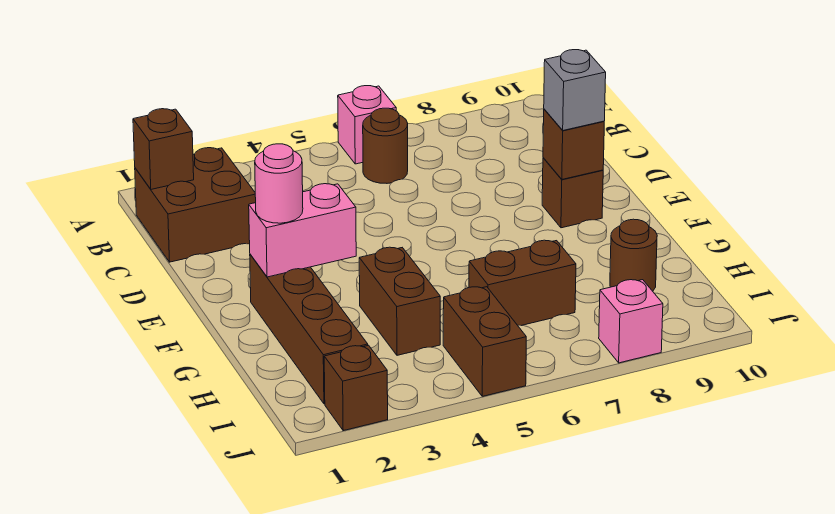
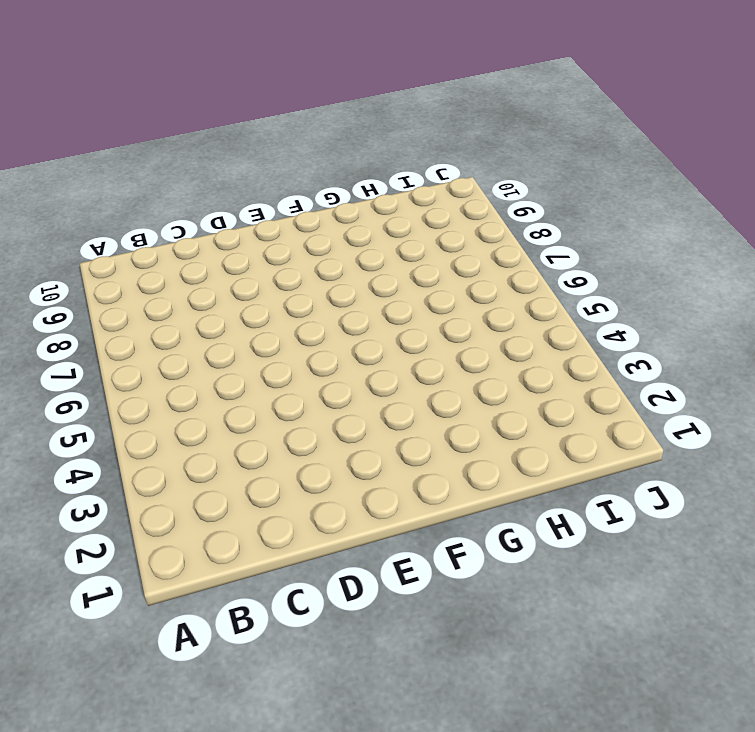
none -> pink brick A6 level 1
none -> brown brick B1:C2 level 1
none -> brown round brick B6 level 1

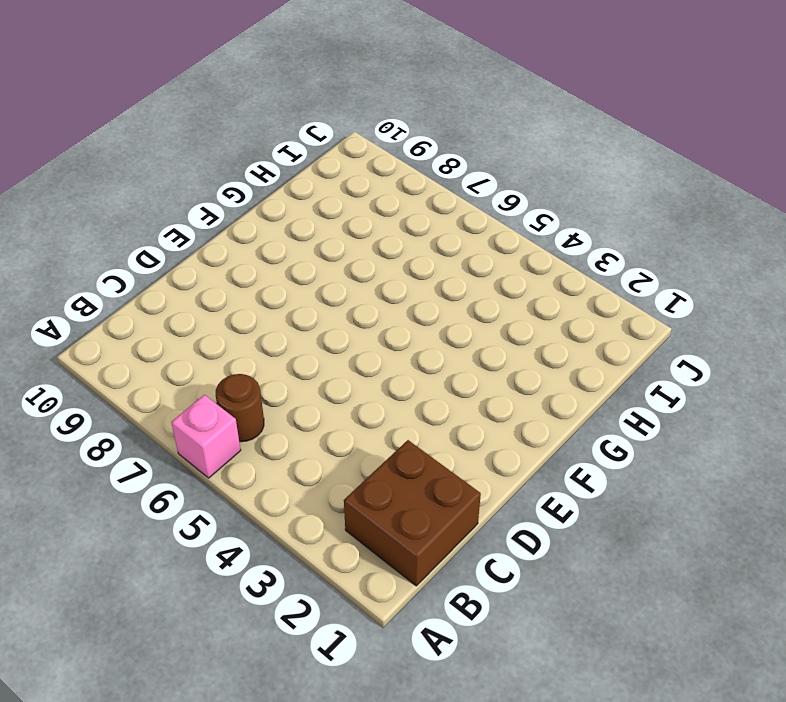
none -> brown brick E9 level 1
none -> brown brick F2:I2 level 1
none -> brown brick G4:H4 level 1

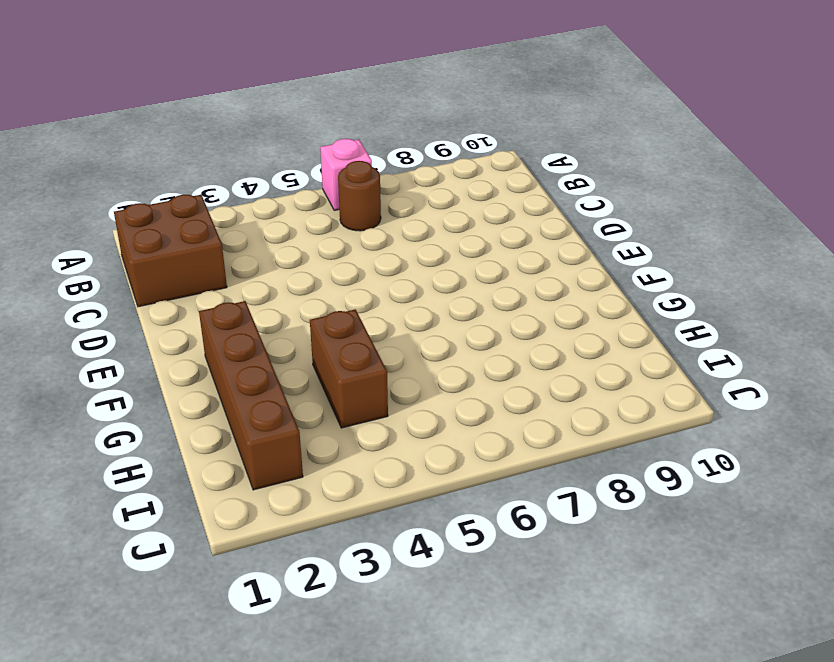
none -> brown brick E9 level 1
none -> brown brick H6:H7 level 1
none -> brown round brick H9 level 1

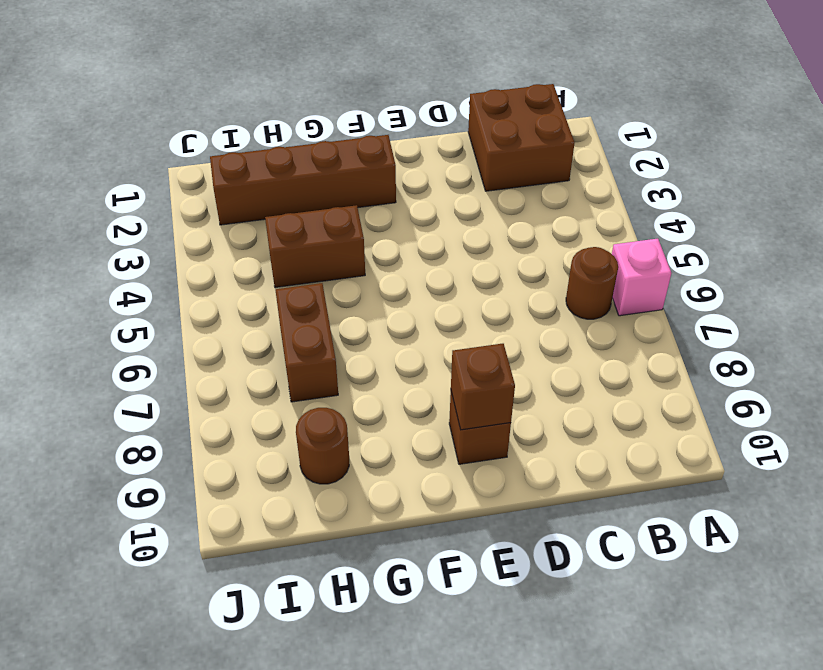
none -> brown brick I5:J5 level 1
none -> brown brick J2 level 1
none -> pink brick J8 level 1

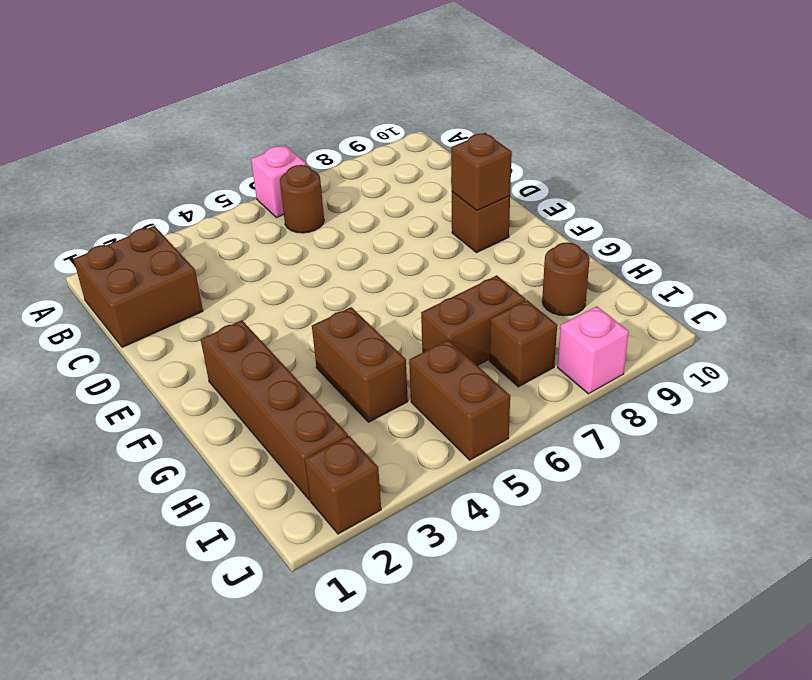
brown brick I7 level 1 -> brown brick B1 level 2
none -> pink brick F2:F3 level 2
none -> grey brick E9 level 3
none -> pink round brick F2 level 3

